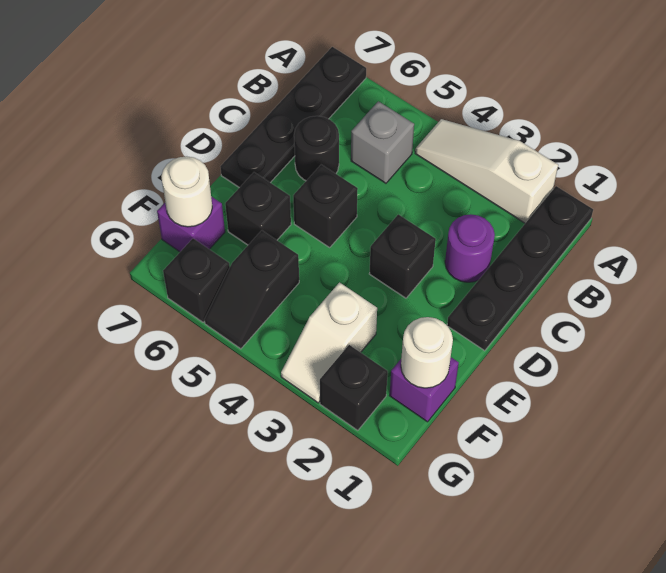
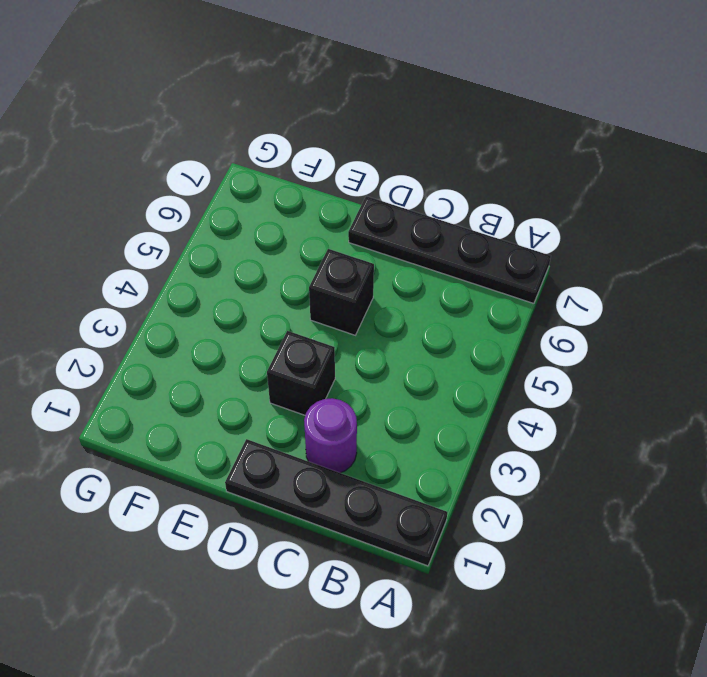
none -> white slope A2:A4 level 1 top 2
none -> grey brick B5 level 1
none -> black round brick C6 level 1

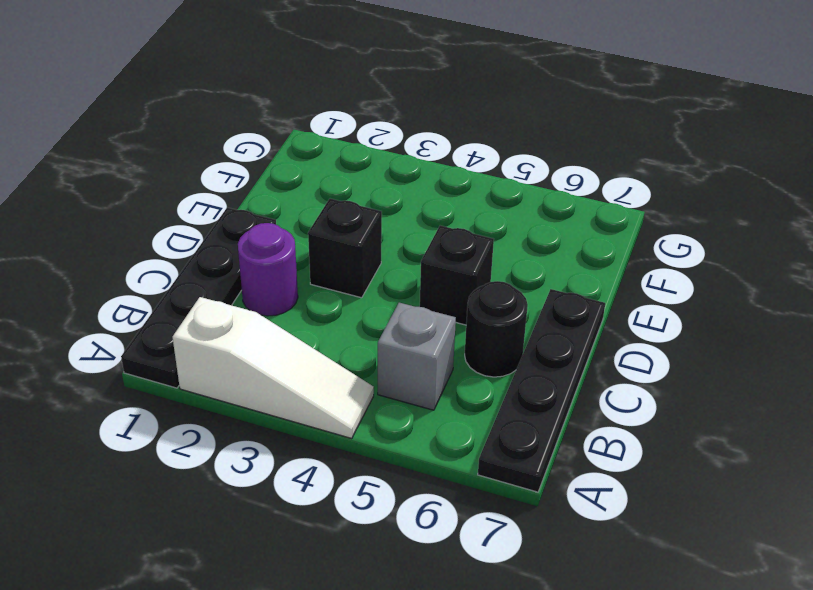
none -> black brick E6 level 1
none -> purple brick F1 level 1
none -> white slope F3:G3 level 1 top F

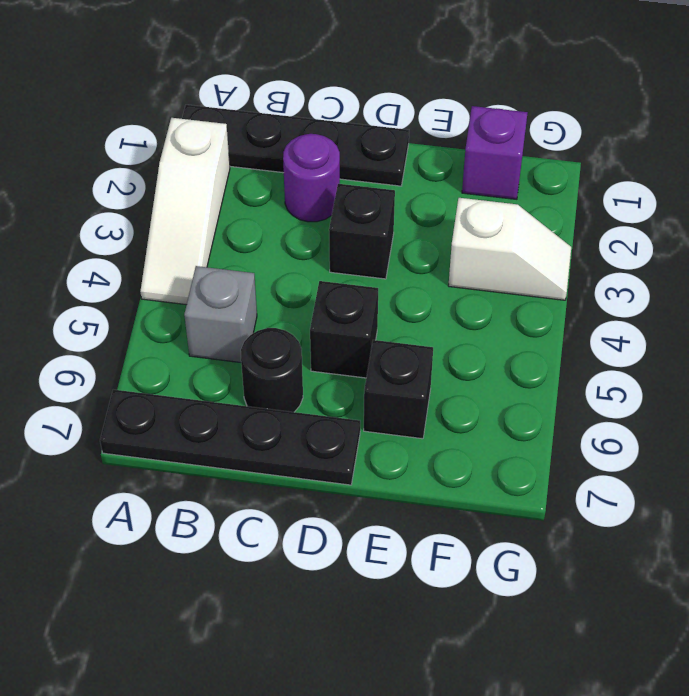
none -> black slope F5:G5 level 1 top F
none -> purple brick F7 level 1
none -> black brick G2 level 1

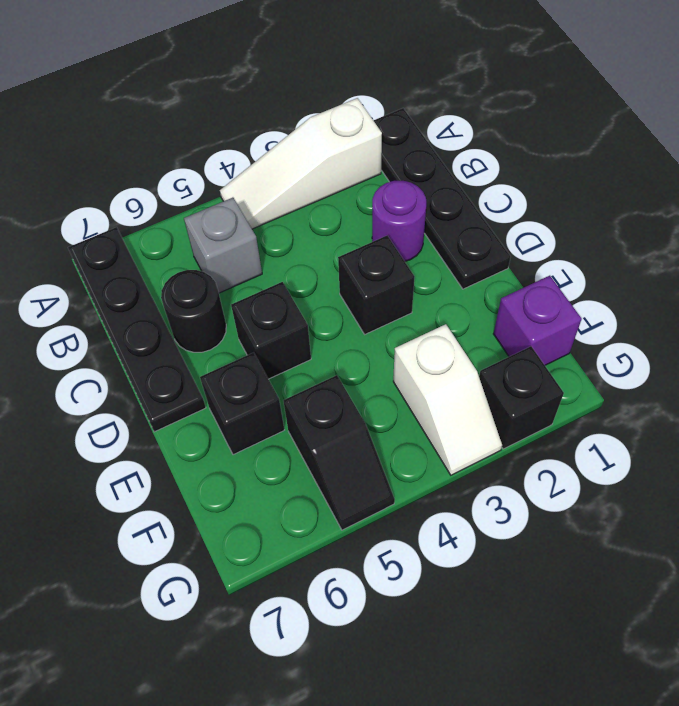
none -> purple brick F7 level 1
none -> black brick G6 level 1
none -> white round brick F1 level 2

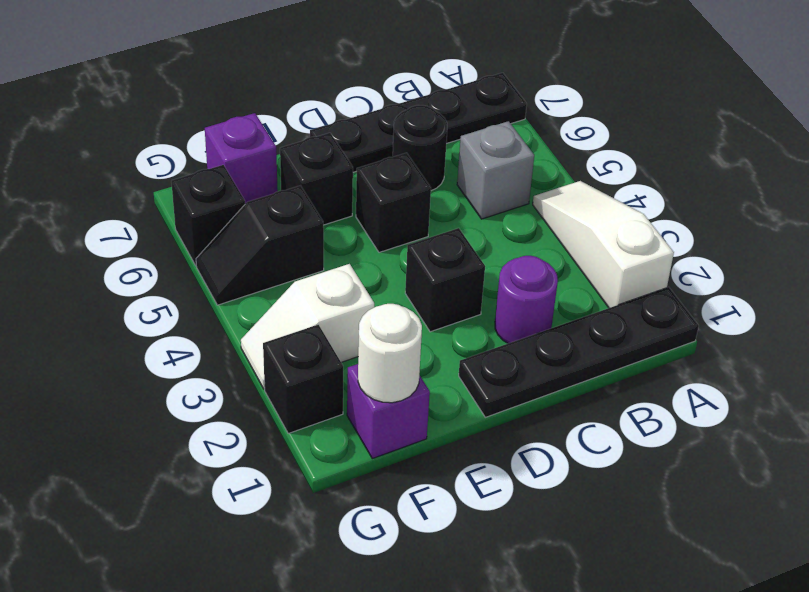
none -> white round brick F7 level 2

